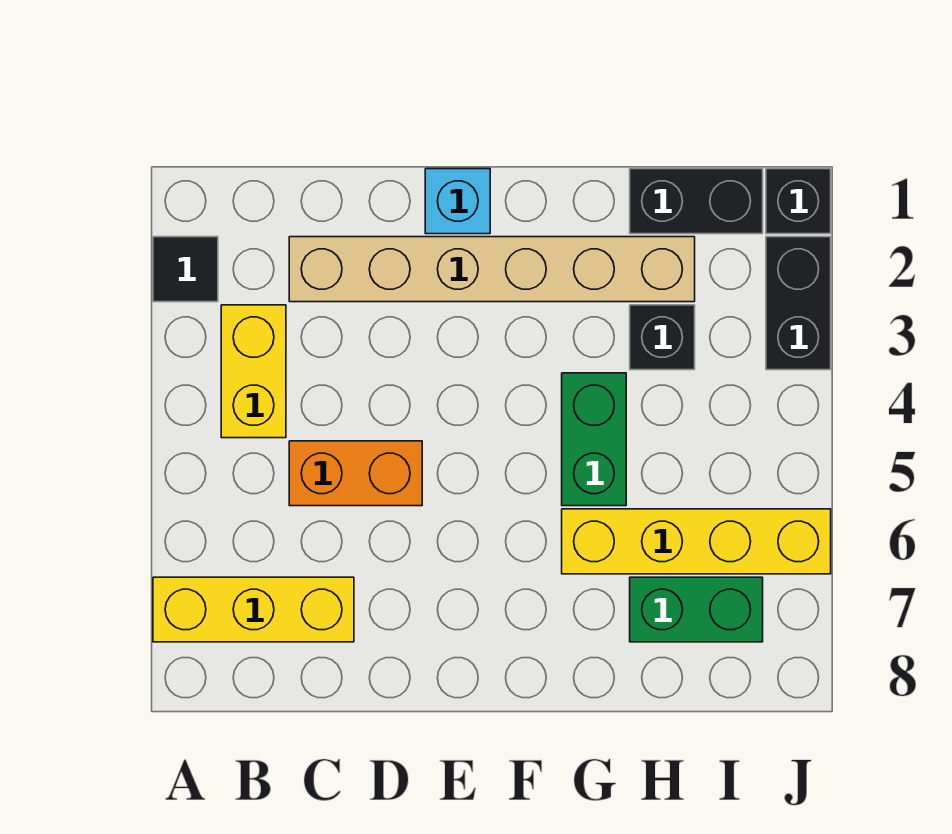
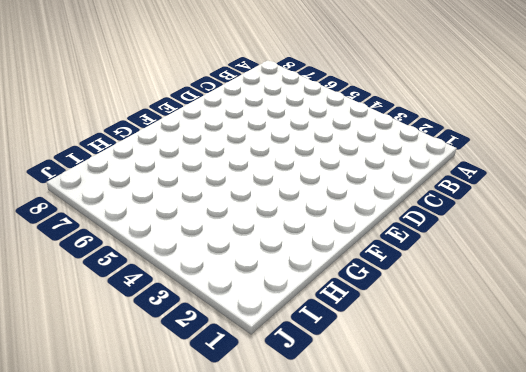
none -> black tile A2 level 1
none -> yellow brick A7:C7 level 1
none -> yellow brick B3:B4 level 1

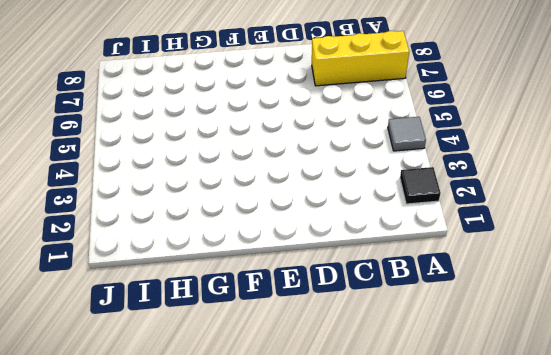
grey tile A4 level 1 -> none
none -> yellow brick B3:B4 level 1
none -> tan brick C2:H2 level 1
none -> orange brick C5:D5 level 1

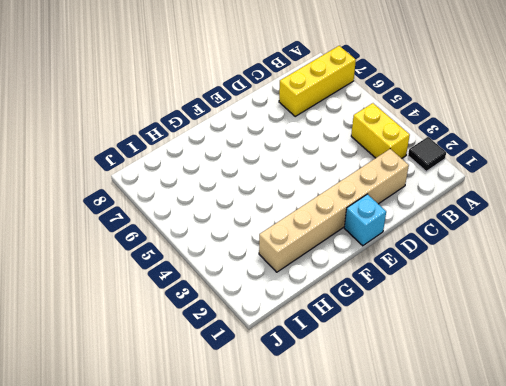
none -> orange brick C5:D5 level 1
none -> green brick G4:G5 level 1
none -> yellow brick G6:J6 level 1

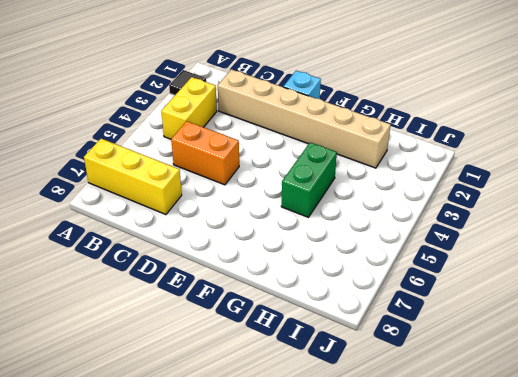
none -> yellow brick G6:J6 level 1
none -> black brick H1:I1 level 1
none -> black brick H3 level 1

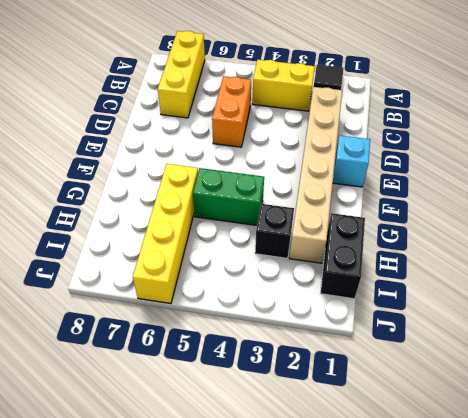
none -> green brick H7:I7 level 1
none -> black brick J1 level 1
none -> black brick J2:J3 level 1

